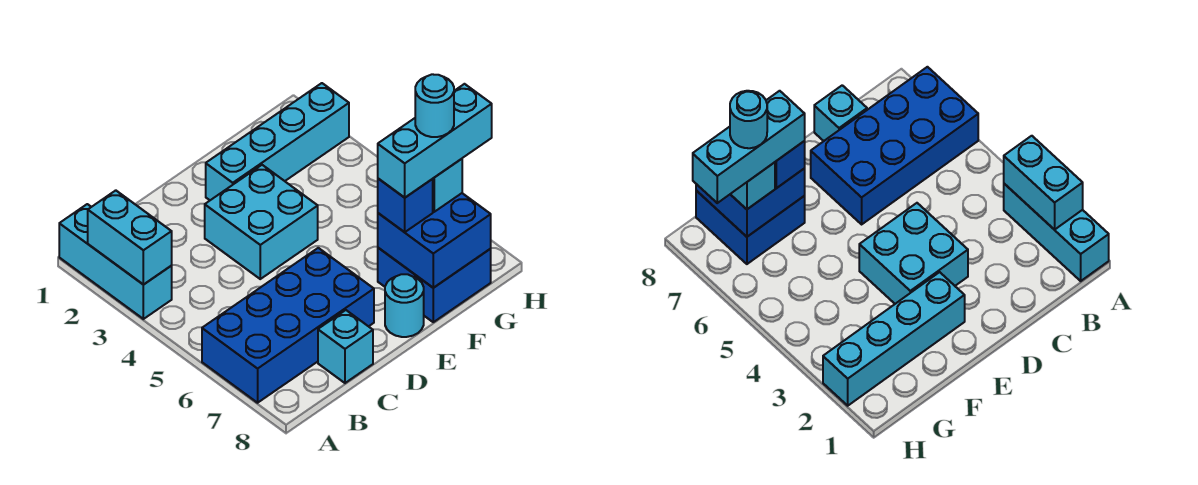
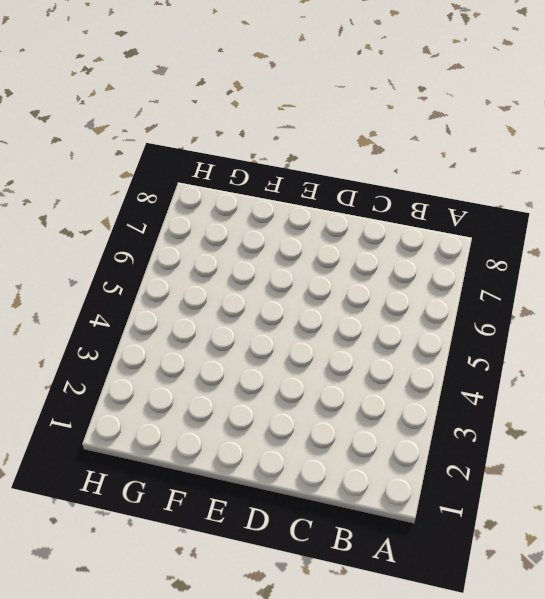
none -> cyan brick A1:A3 level 1
none -> blue brick A6:D7 level 1
none -> cyan brick C8 level 1

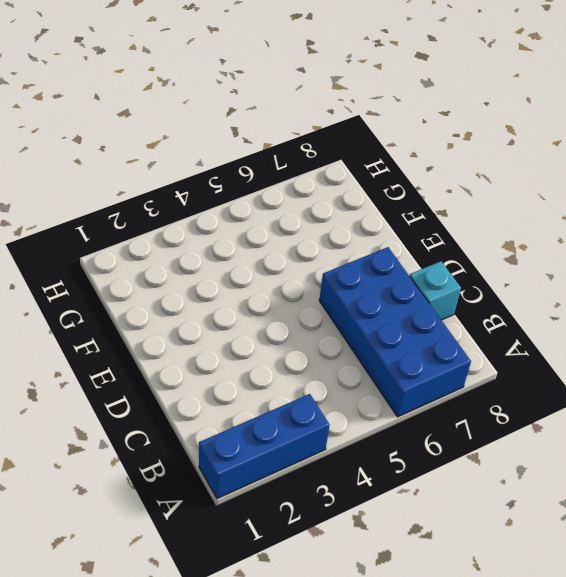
blue brick A1:A3 level 1 -> cyan brick A1:A3 level 1
none -> cyan brick D3:E4 level 1
none -> cyan brick E2:H2 level 1
none -> cyan round brick E8 level 1

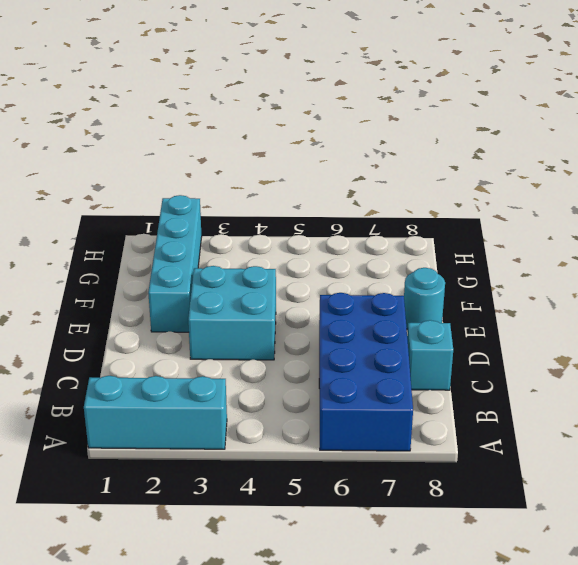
none -> blue brick F7:G8 level 1
none -> cyan brick A2:A3 level 2
none -> blue brick F7:G8 level 2

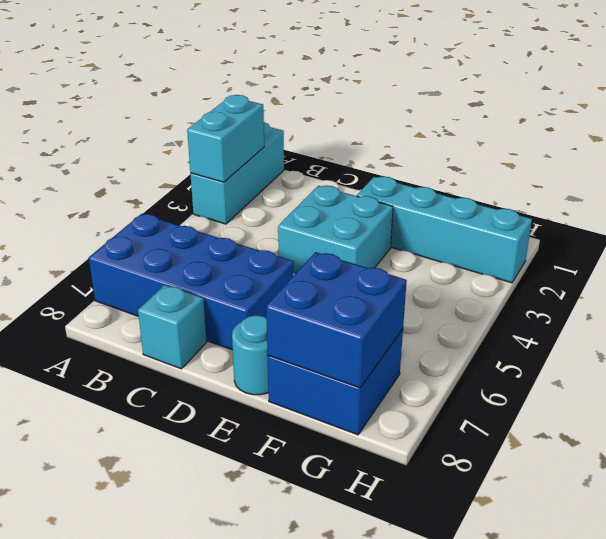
none -> blue brick F7 level 3
none -> cyan brick G7 level 3
none -> cyan brick F7:H7 level 4

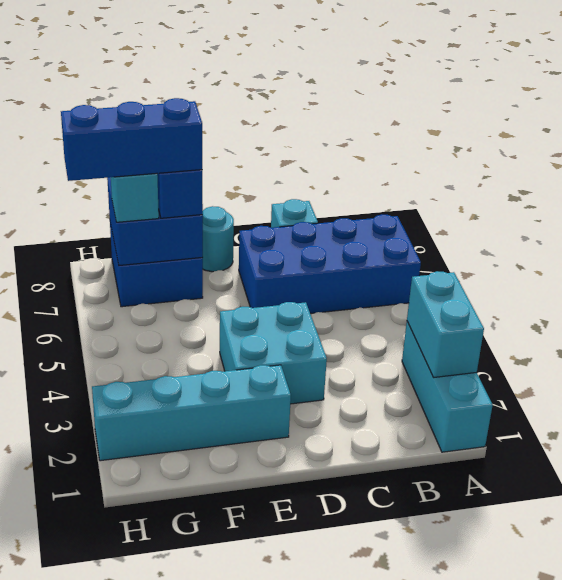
blue brick F7:H7 level 4 -> cyan brick F7:H7 level 4
none -> cyan round brick G7 level 5

